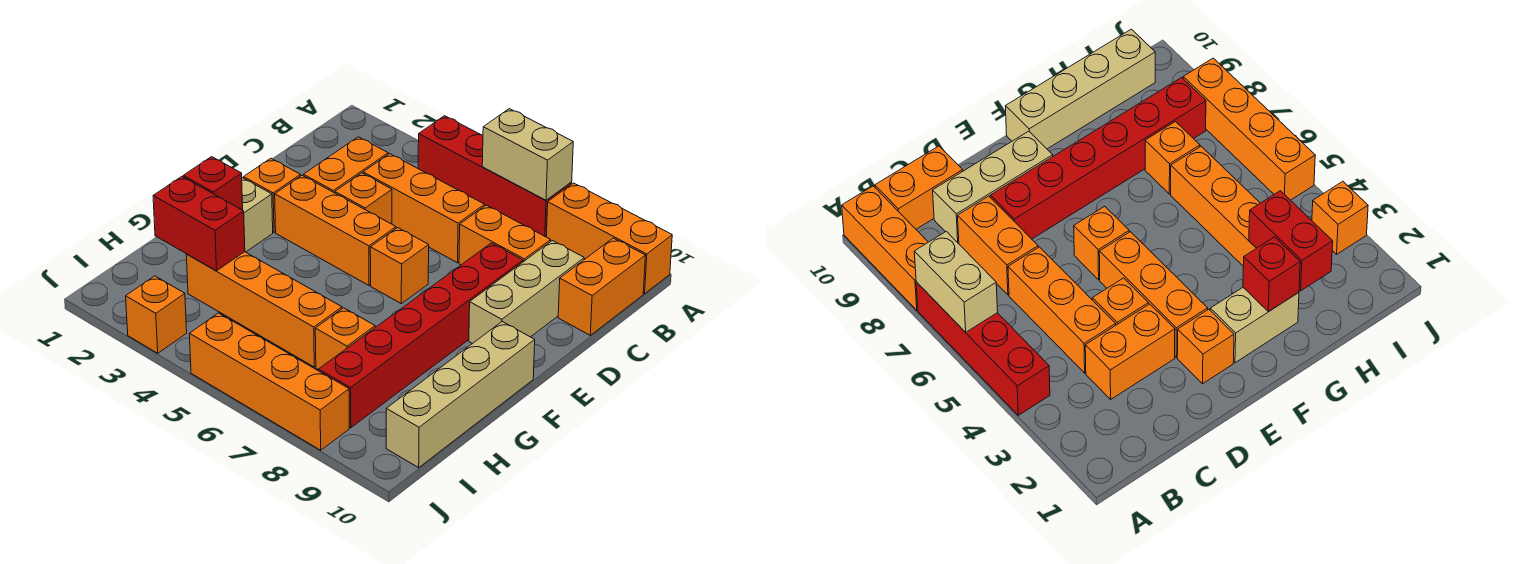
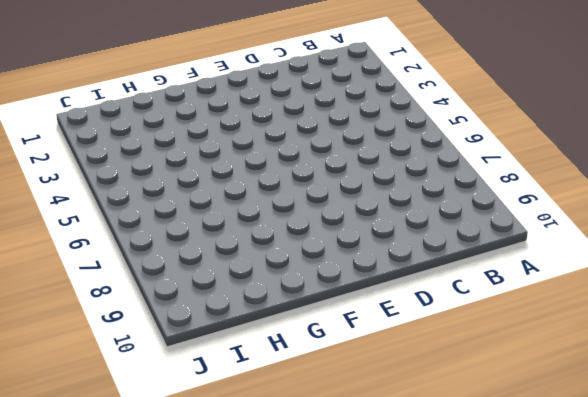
none -> red brick A4:A7 level 1
none -> orange brick A8:A10 level 1
none -> orange brick B10:C10 level 1

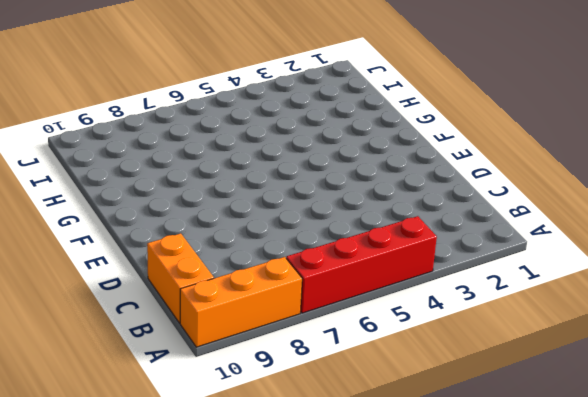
none -> orange brick C3:D3 level 1
none -> orange brick C4:C6 level 1
none -> orange brick C7:C8 level 1

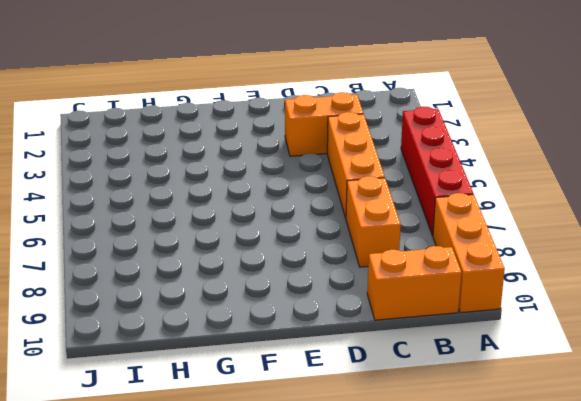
none -> tan brick C9:E9 level 1
none -> orange brick D4 level 1
none -> red brick D8:I8 level 1

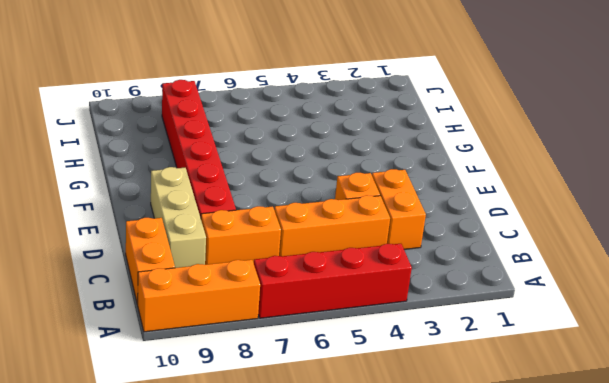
none -> orange brick E2 level 1
none -> orange brick E3:E5 level 1
none -> orange brick E6 level 1

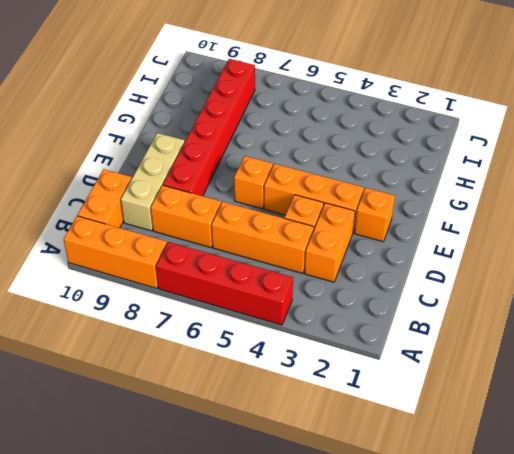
none -> tan brick F2:G2 level 1
none -> tan brick F10:I10 level 1
none -> orange brick H3:H6 level 1

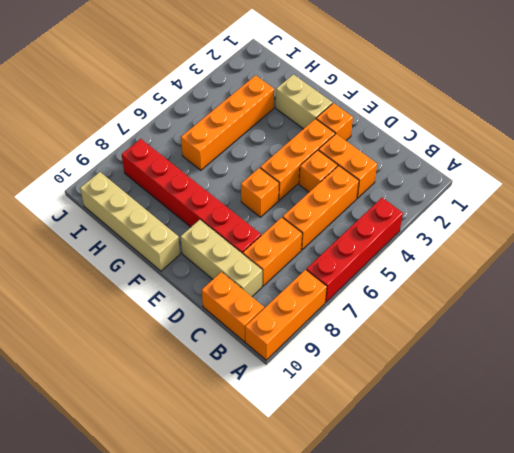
none -> orange brick H7 level 1
none -> orange brick J3 level 1
none -> orange brick J5:J8 level 1

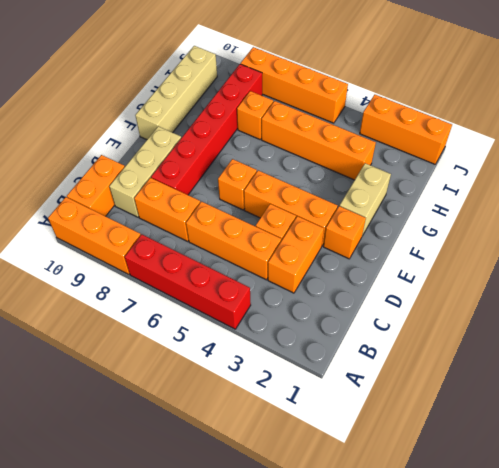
orange brick J1:J3 level 1 -> orange brick J3 level 1
none -> tan brick A6:A7 level 2
none -> red brick G2 level 2
none -> red brick H2:H3 level 2

